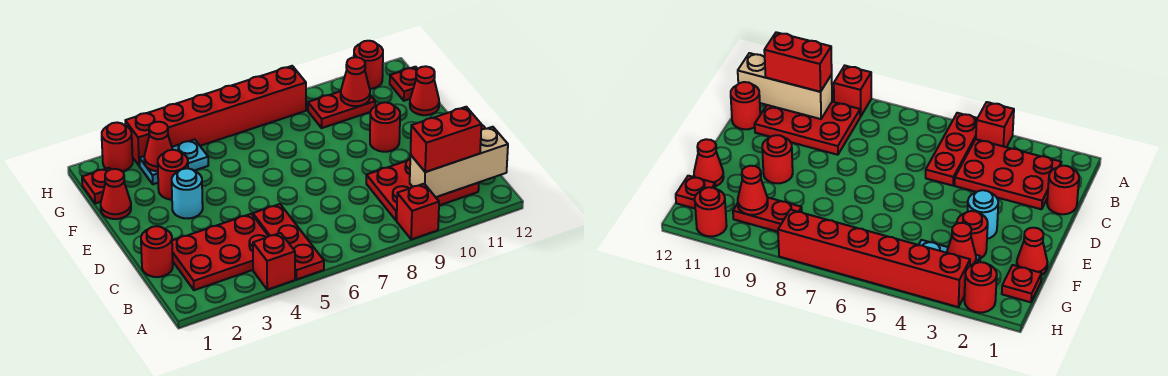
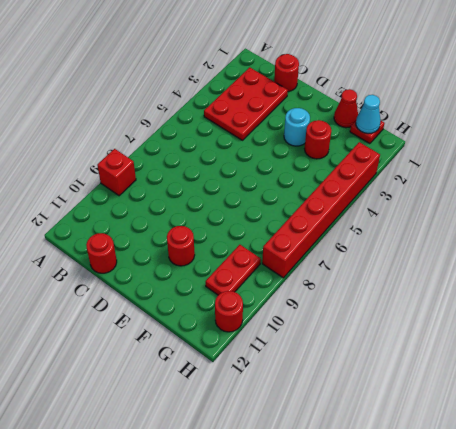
cyan cone G1 level 2 -> none
none -> red brick A4 level 1
none -> red plate A5:C5 level 1
none -> red plate B9:C11 level 1

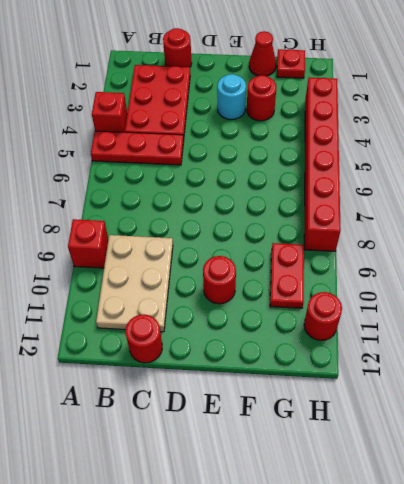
tan plate B9:C11 level 1 -> red plate B9:C11 level 1
none -> red cone F12 level 1
none -> cyan plate G3:G4 level 1
none -> red plate G12 level 1

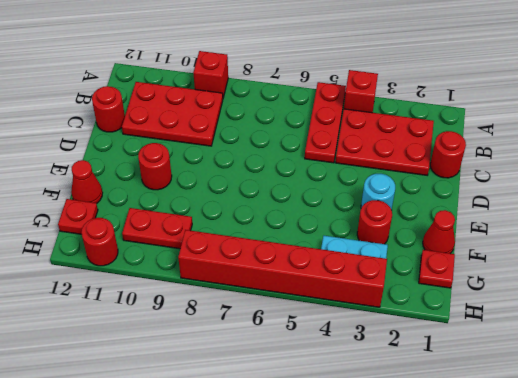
none -> red round brick H2 level 1
none -> tan brick B10:B12 level 2
none -> red cone G3 level 2

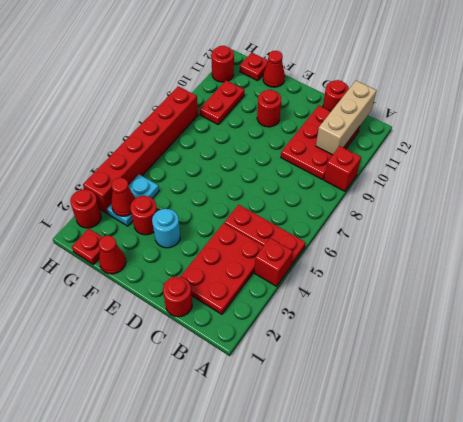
none -> red cone G10 level 2
none -> red brick B10:B11 level 3

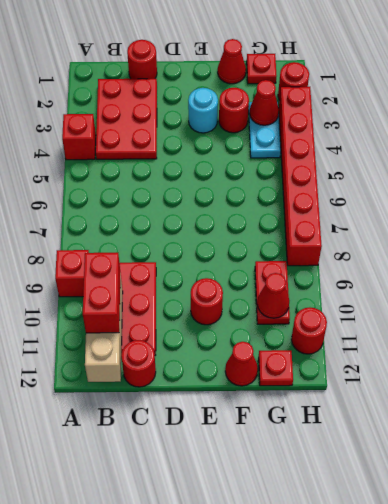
none -> red plate A5:C5 level 1

